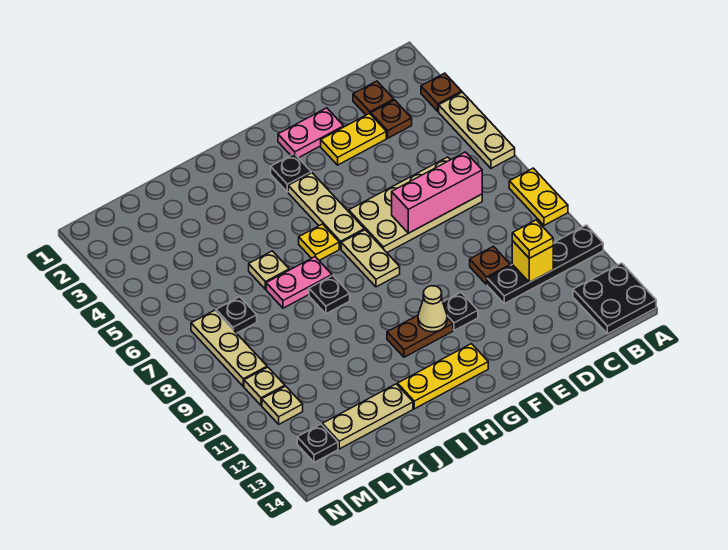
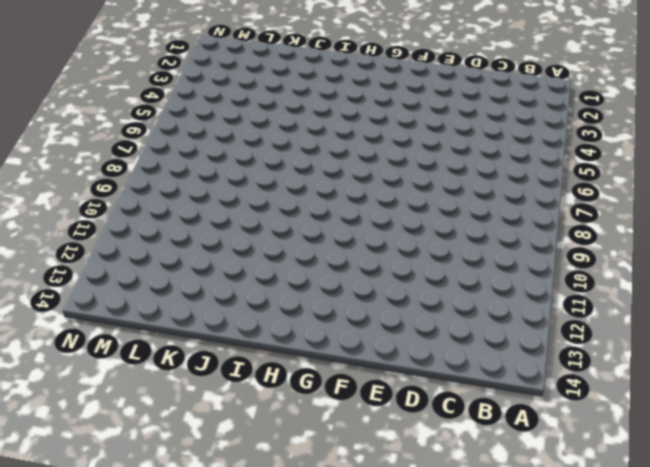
none -> brown plate A3 level 1
none -> tan plate A4:A6 level 1
none -> yellow plate A8:A9 level 1
none -> black plate A11:D11 level 1

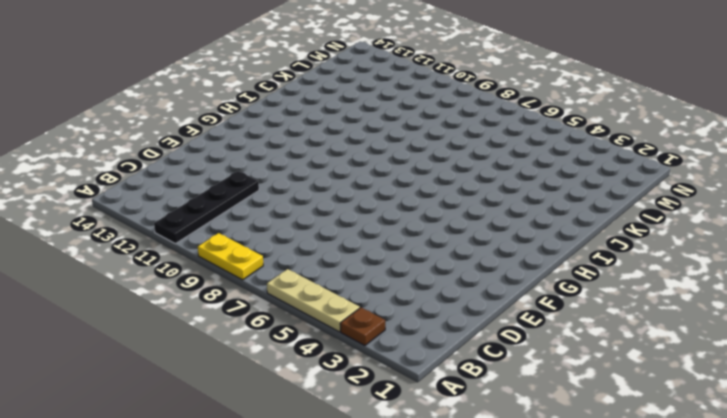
none -> black plate A13:B14 level 1
none -> brown plate C2 level 1
none -> brown plate C3 level 1
none -> tan plate C6:F7 level 1

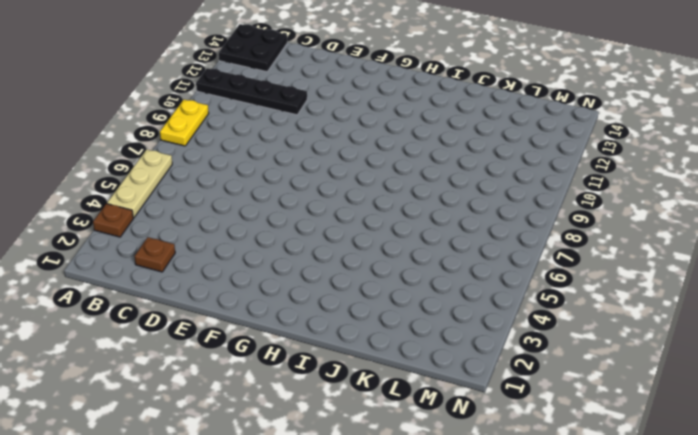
none -> brown plate C3 level 1
none -> tan plate C6:F7 level 1
none -> yellow plate D3:E3 level 1
none -> brown plate D10 level 1

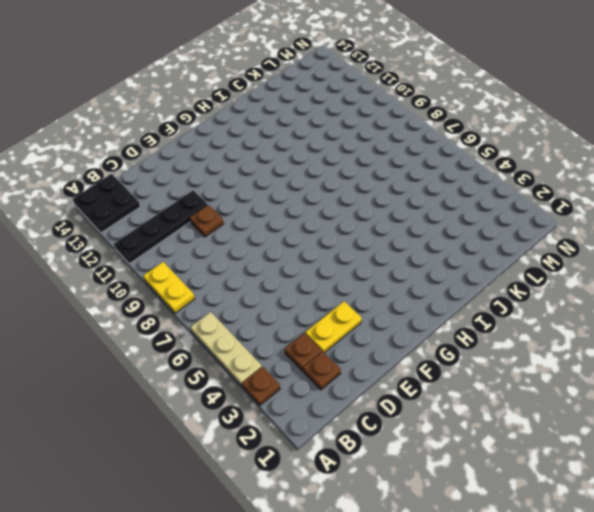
none -> tan plate C6:F7 level 1
none -> pink plate E2:F2 level 1
none -> black plate F11 level 1
none -> black plate G3 level 1

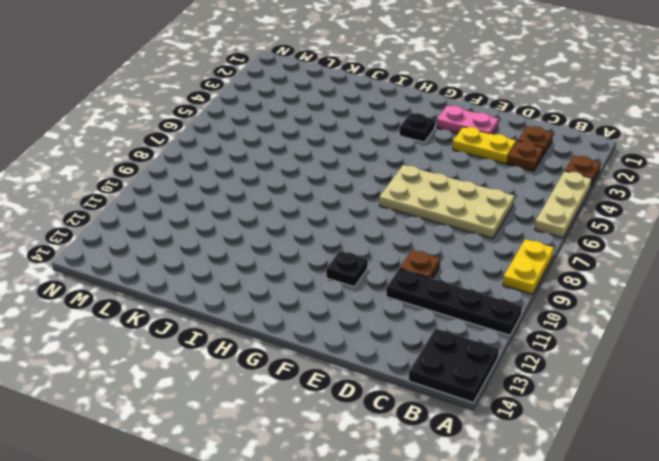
none -> tan plate G4:G6 level 1
none -> tan plate G7:G8 level 1
none -> brown plate G11:H11 level 1
none -> yellow plate G13:I13 level 1

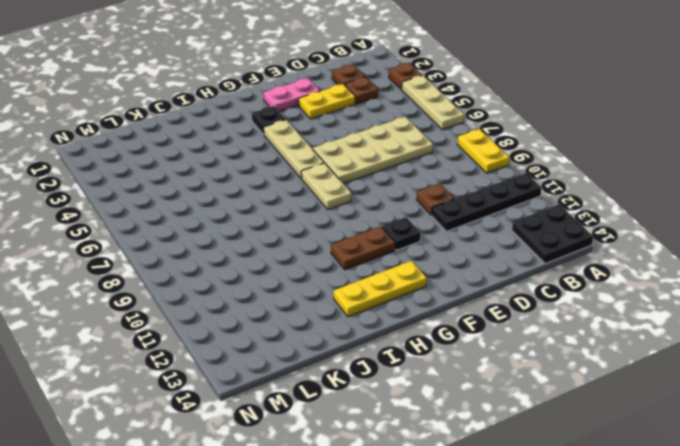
none -> yellow plate H6 level 1
none -> pink plate I7:J7 level 1
none -> black plate I8 level 1
none -> tan plate J6 level 1

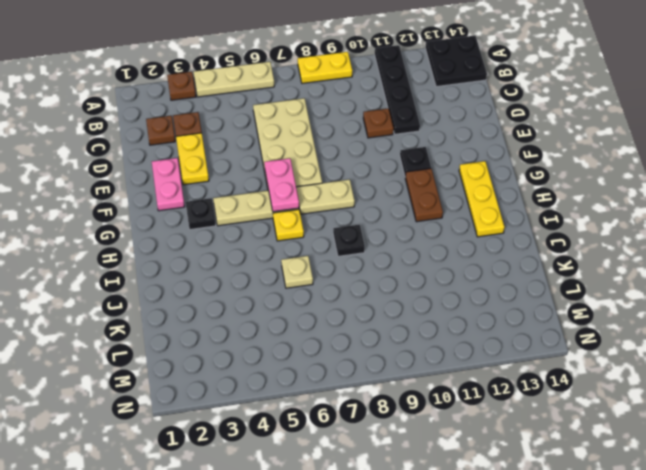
pink plate F6:G6 level 2 -> pink plate I7:J7 level 1
none -> tan plate J13:L13 level 1
none -> black plate L7 level 1
none -> tan plate M7:M9 level 1
none -> tan plate M10 level 1

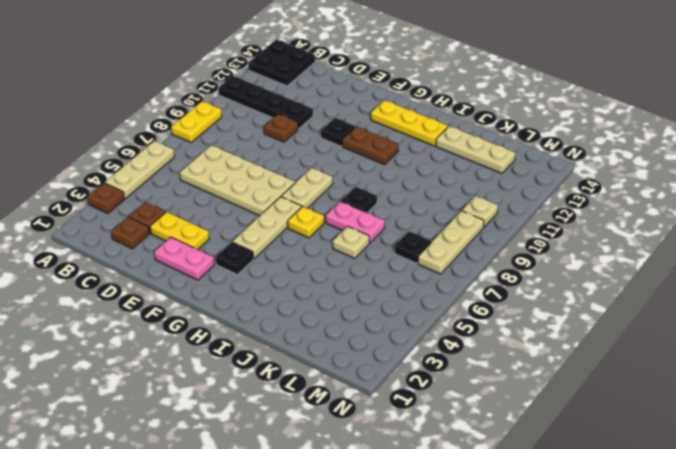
none -> tan plate M11 level 1
none -> black plate M13 level 1
none -> pink brick C7:E7 level 2
none -> yellow brick C11 level 2

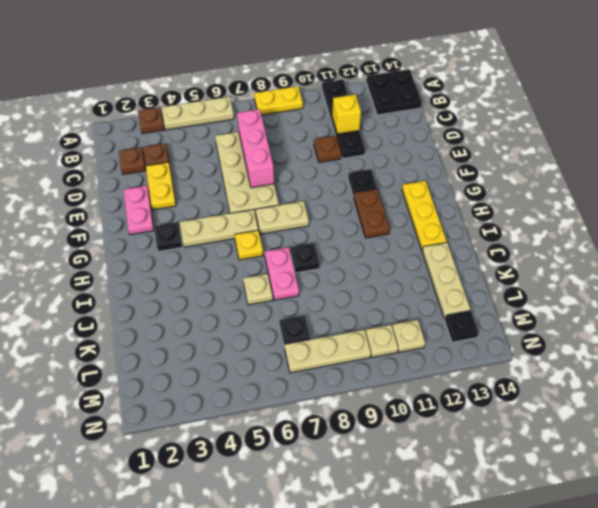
none -> tan cone G11 level 2
none -> yellow plate C11 level 3

